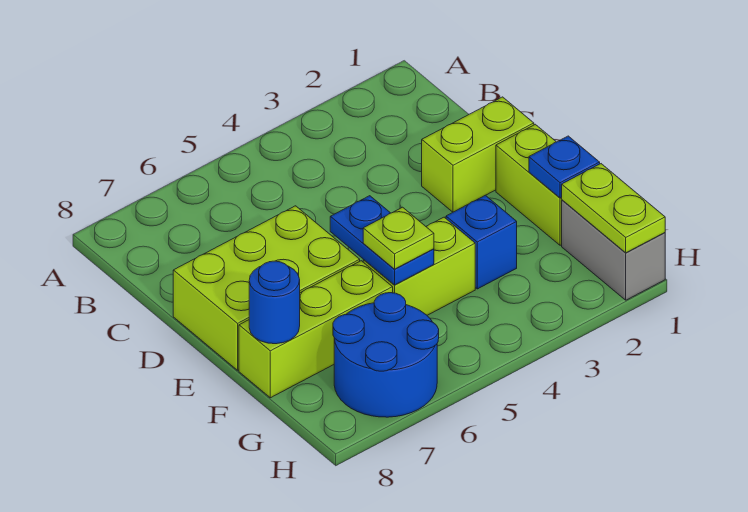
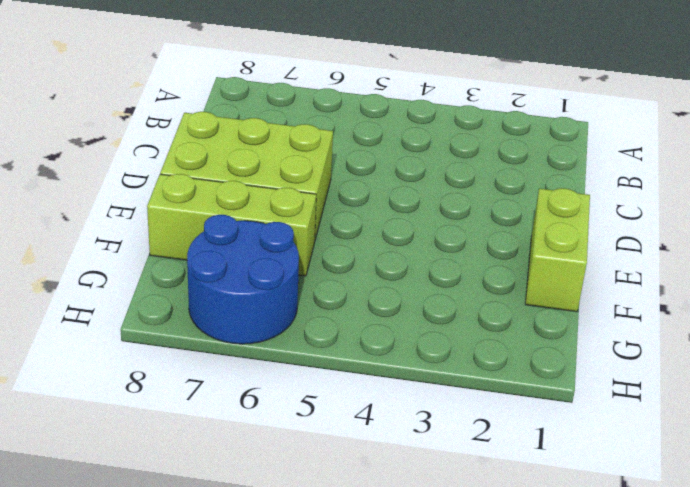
none -> lime brick D1:D2 level 1
none -> blue brick F3 level 1
none -> lime brick F4:F5 level 1

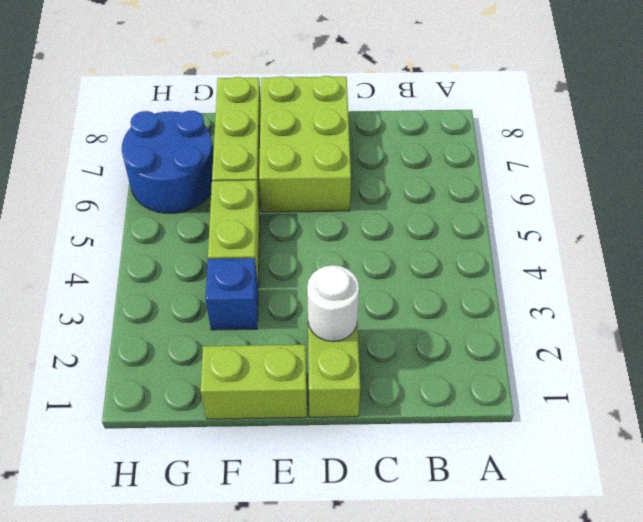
white round brick D2 level 2 -> none
none -> grey brick G1:H1 level 1
none -> blue plate E5:F5 level 2
none -> blue plate F1 level 2

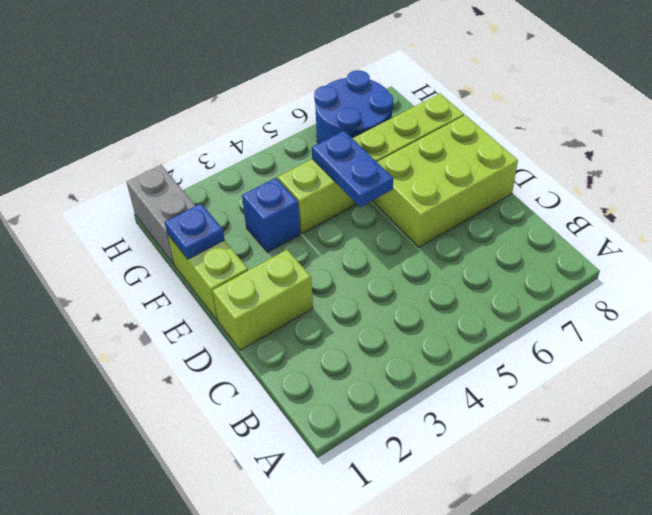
none -> blue round brick F8 level 2
none -> lime plate G1:H1 level 2
none -> lime plate F5 level 3

